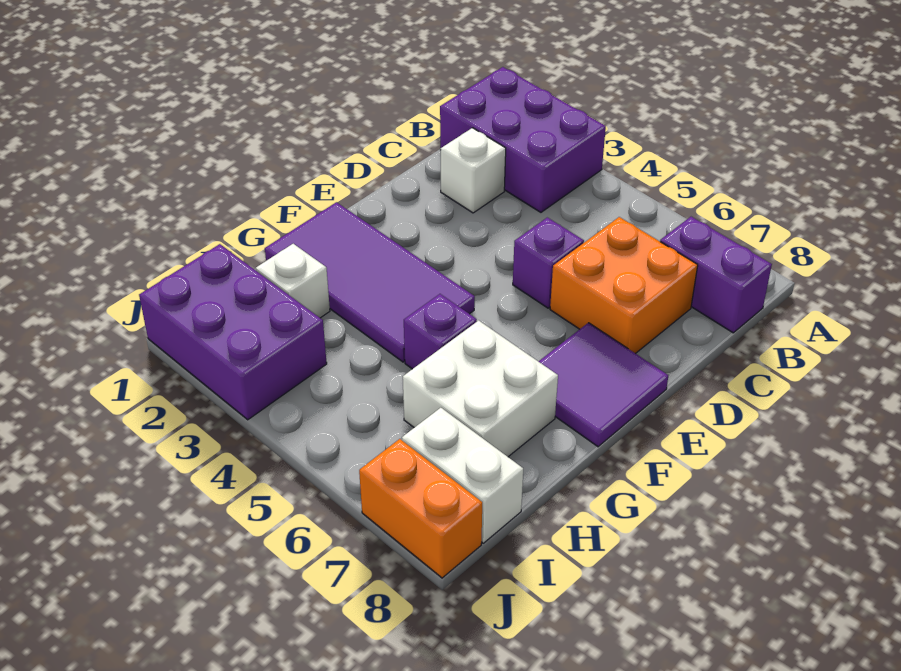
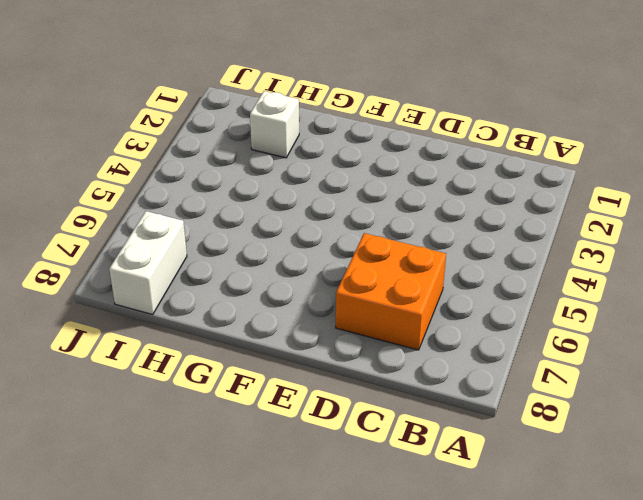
none -> purple brick A1:B3 level 1
none -> purple brick B7:B8 level 1
none -> white brick C2 level 1

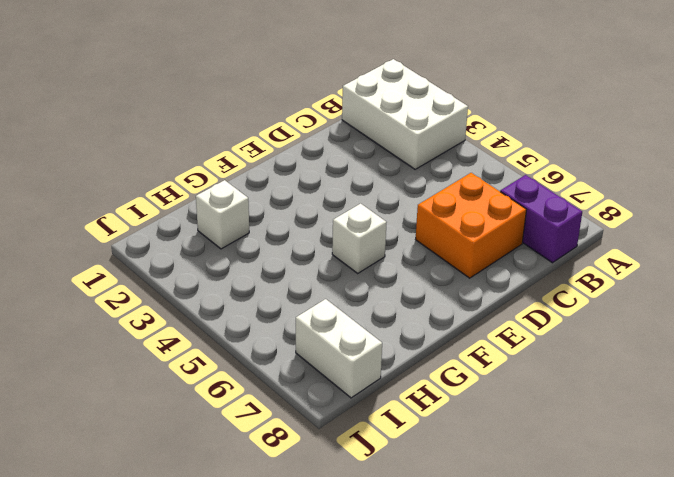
white brick A1:B3 level 1 -> purple brick A1:B3 level 1
white brick F5 level 1 -> white brick C2 level 1
none -> purple brick D5 level 1
none -> purple tile E7:F8 level 1
none -> purple tile F1:G4 level 1

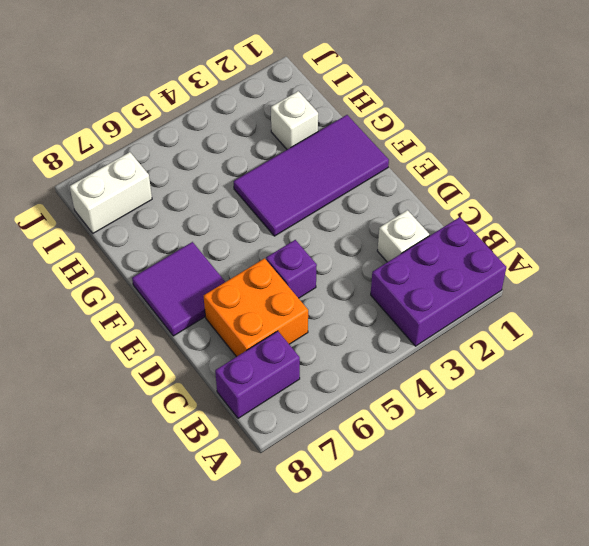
none -> purple brick G5 level 1
none -> white brick G6:H7 level 1
none -> purple brick I1:J3 level 1

